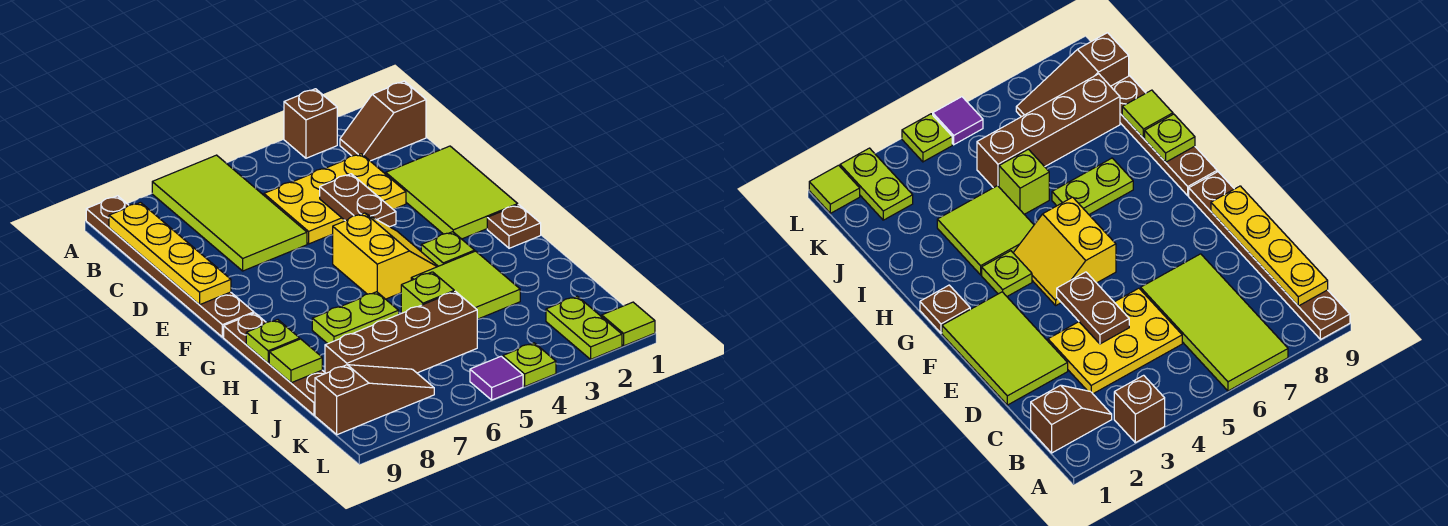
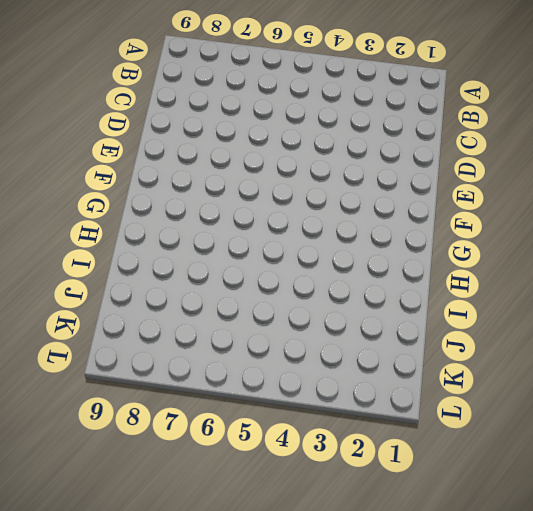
none -> brown brick A3 level 1
none -> lime tile A6:D7 level 1
none -> brown plate A9:F9 level 1

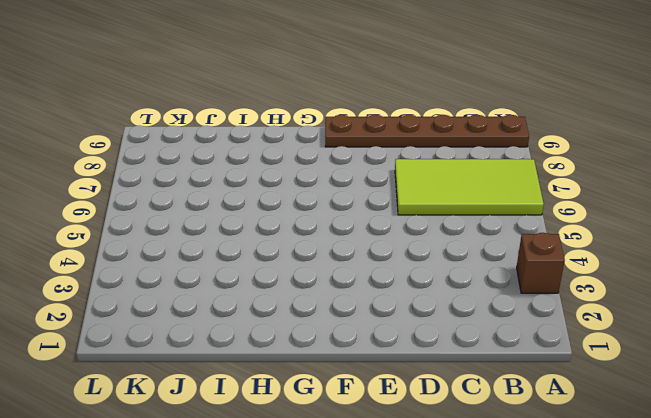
none -> brown slope B1:B2 level 1 top 1
none -> yellow plate C3:D5 level 1
none -> lime tile D1:F2 level 1

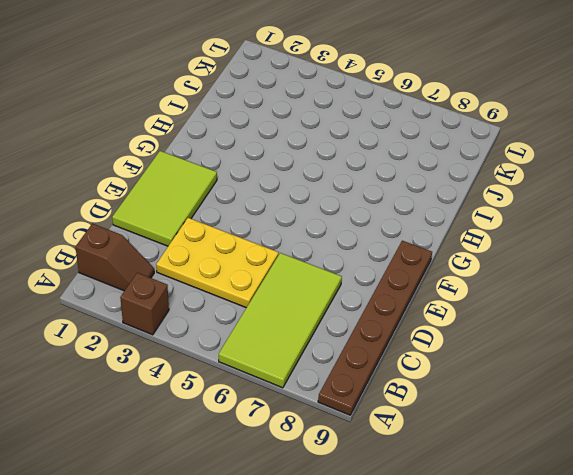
none -> yellow slope F4:G5 level 1 top 5
none -> brown plate G1 level 1
none -> lime plate G3 level 1

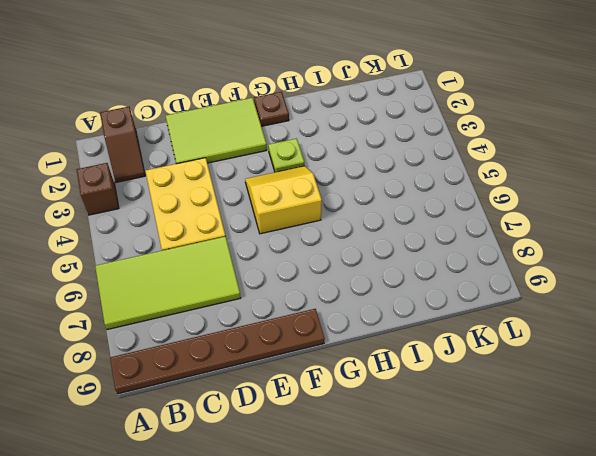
none -> brown plate G9:J9 level 1
none -> lime tile H3:I4 level 1
none -> lime plate H6:H7 level 1

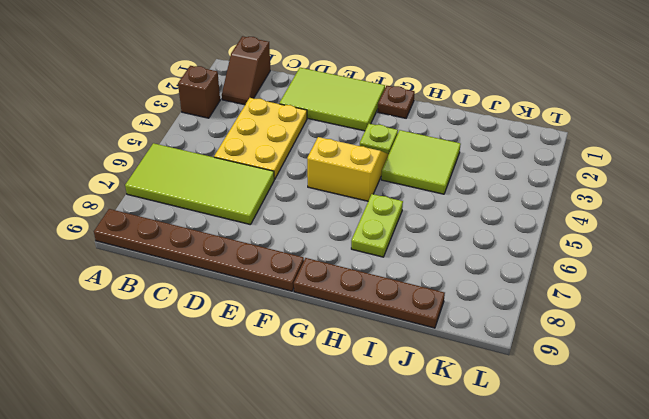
none -> lime brick I5 level 1
none -> brown brick J5:J8 level 1
none -> lime plate K2:L2 level 1

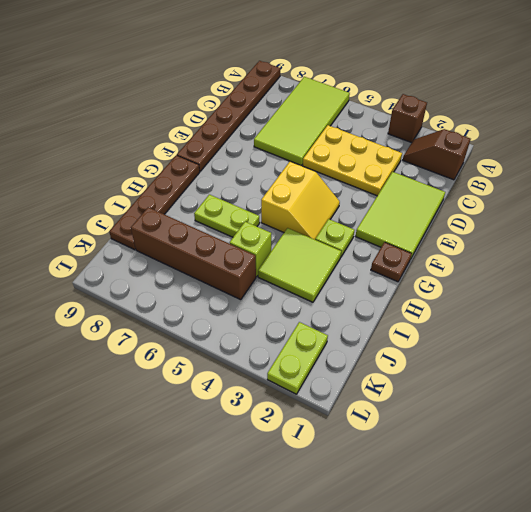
none -> brown slope K7:K9 level 1 top 9
none -> lime tile L1 level 1
none -> lime plate L4 level 1

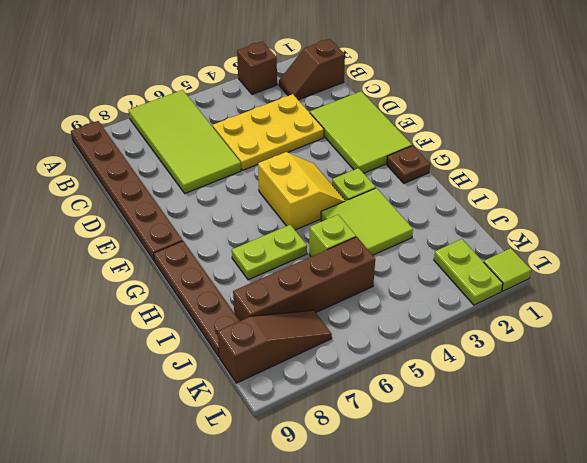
none -> lime plate L4 level 1
none -> purple tile L5 level 1
none -> yellow plate B9:E9 level 2

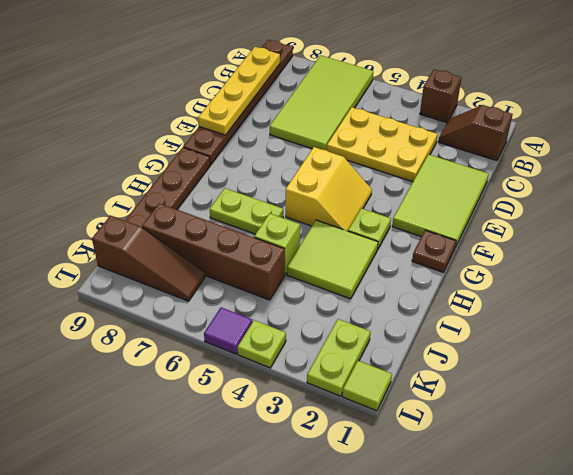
none -> brown plate D4:E4 level 2
none -> lime plate H9 level 2
none -> lime tile I9 level 2

